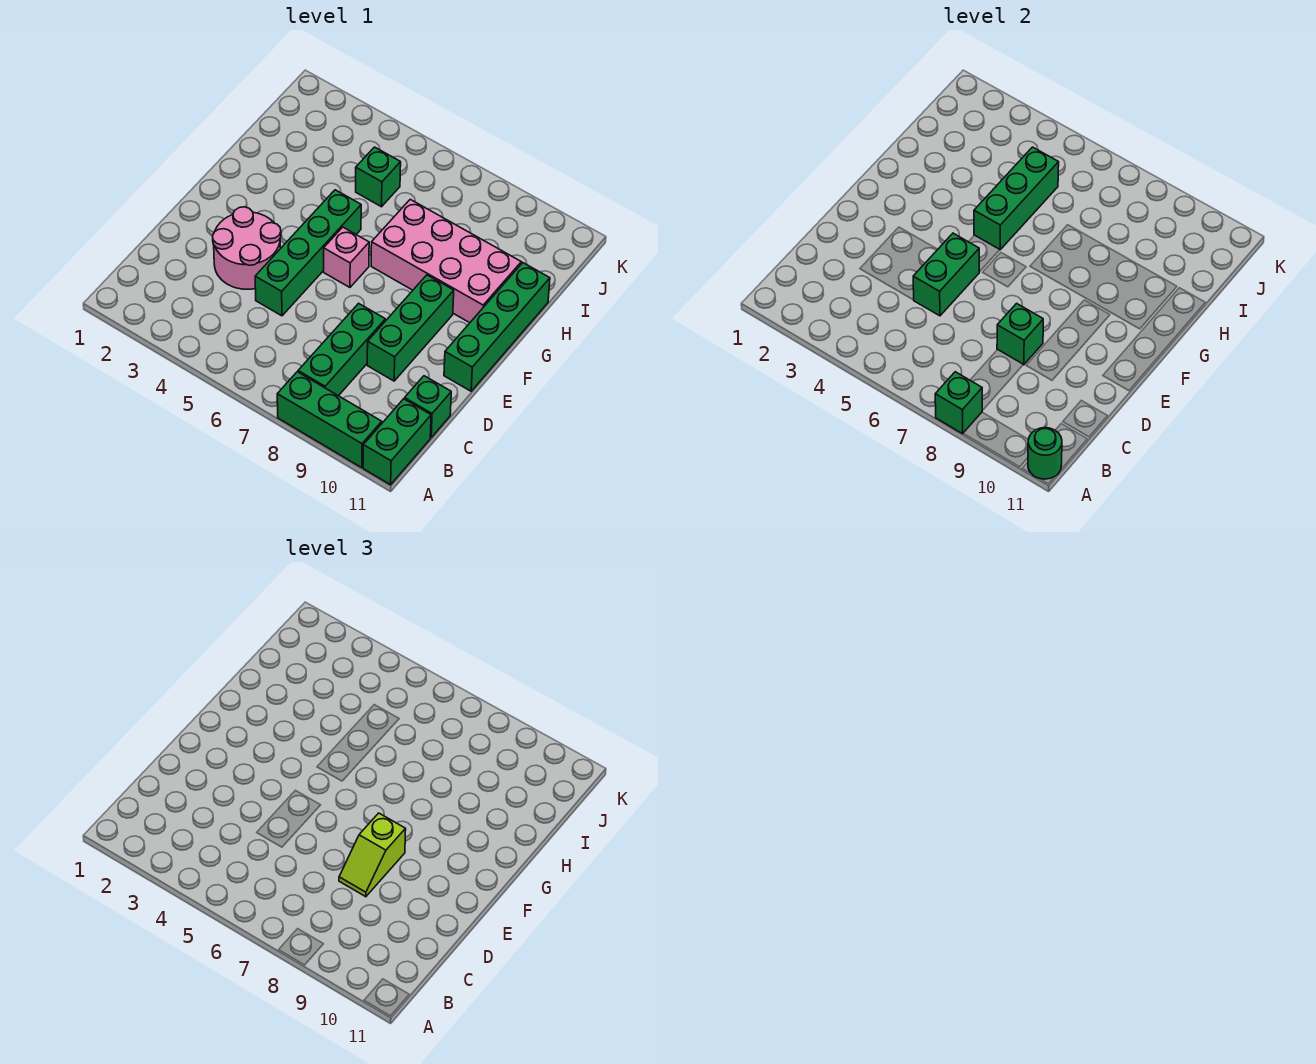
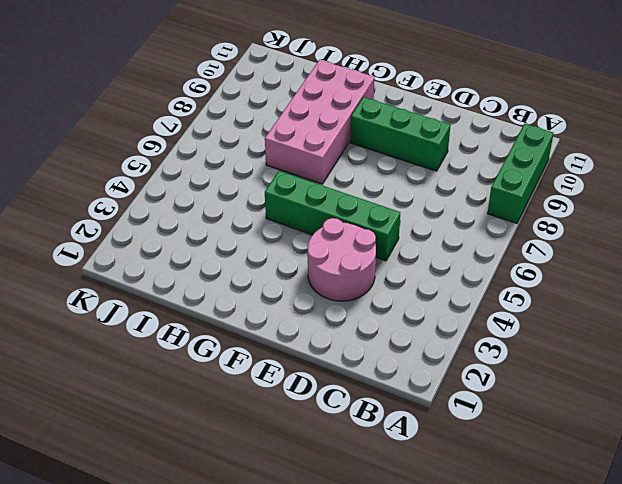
none -> green brick A11:B11 level 1
none -> green brick B8:D8 level 1
none -> green brick C11 level 1

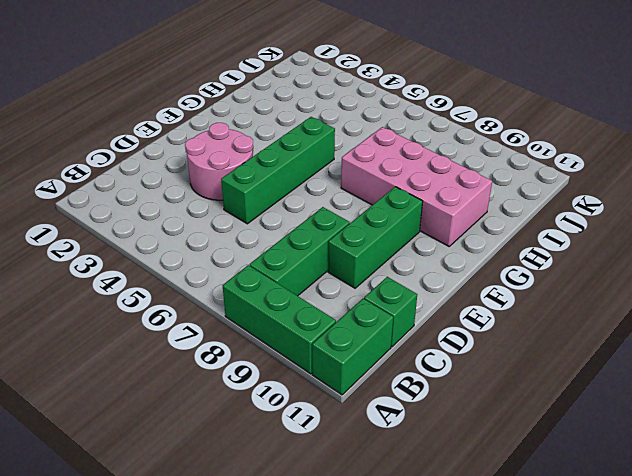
none -> green brick E11:H11 level 1
none -> pink brick F6 level 1
none -> green brick I5 level 1

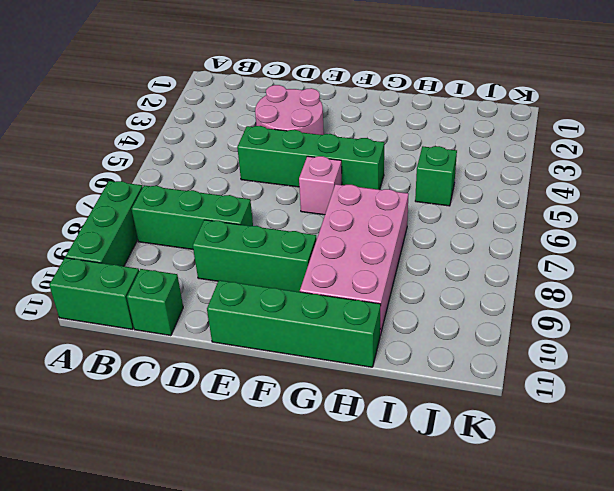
none -> green brick A8 level 2
none -> green round brick A11 level 2
none -> green brick D5:E5 level 2

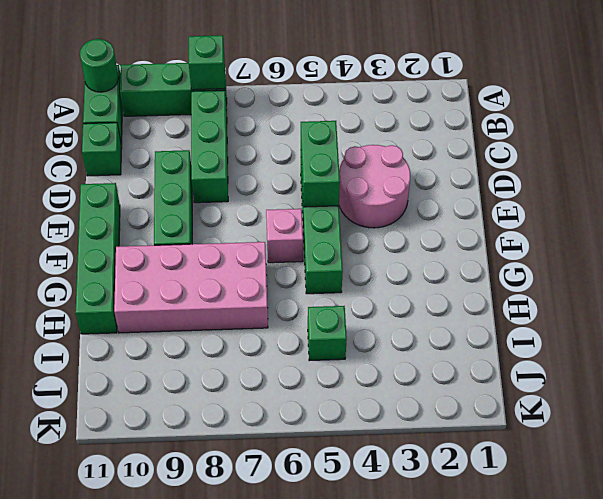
none -> green brick D8 level 2
none -> green brick G5:I5 level 2
none -> lime slope D8:E8 level 3 top E

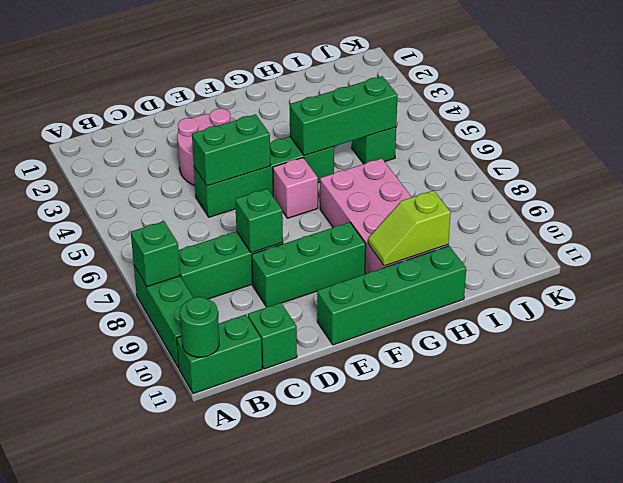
lime slope G10:H10 level 2 top H -> lime slope D8:E8 level 3 top E

